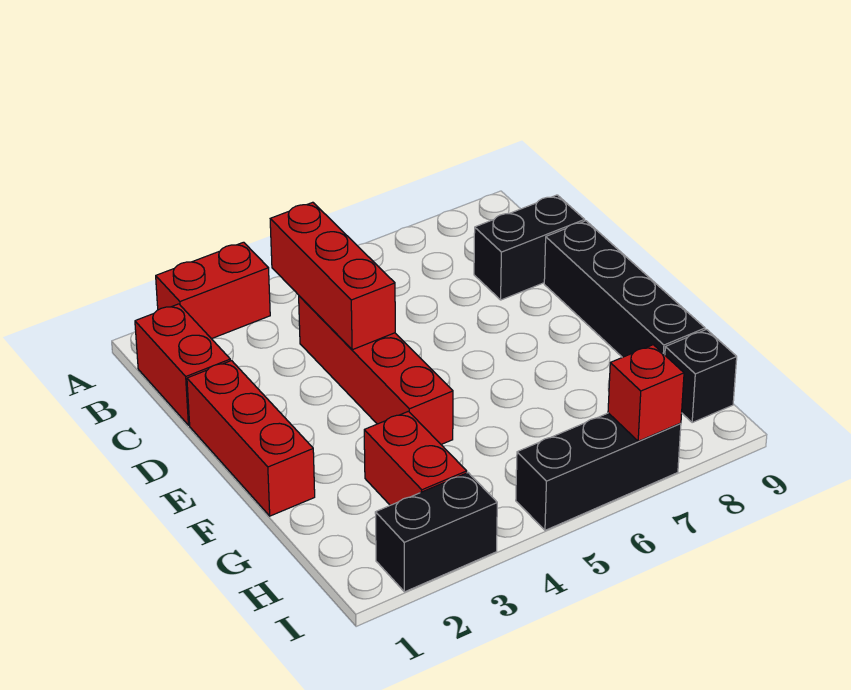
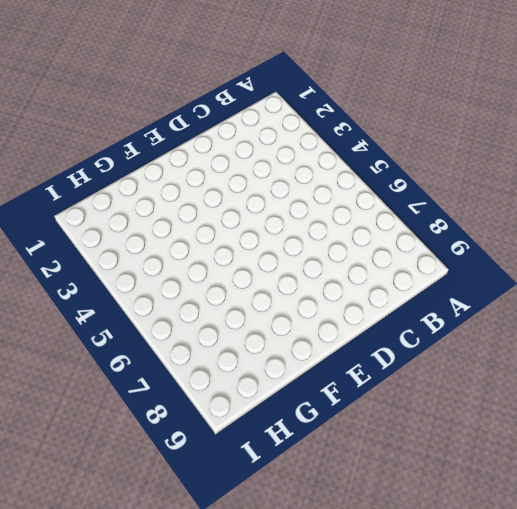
none -> red brick A2:A3 level 1
none -> red brick B1:C1 level 1
none -> red brick C4:F4 level 1

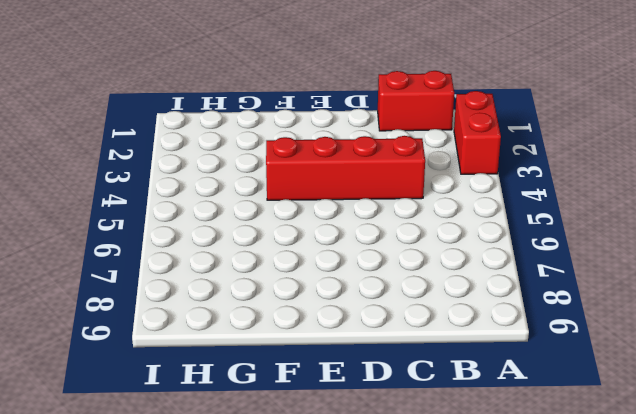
none -> black brick C8:C9 level 1
none -> red brick D1:F1 level 1
none -> black brick D9:G9 level 1

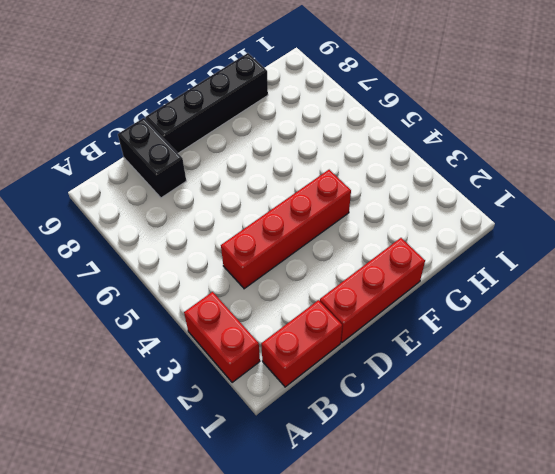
none -> red brick G3:H3 level 1
none -> black brick H9 level 1
none -> black brick I2:I3 level 1

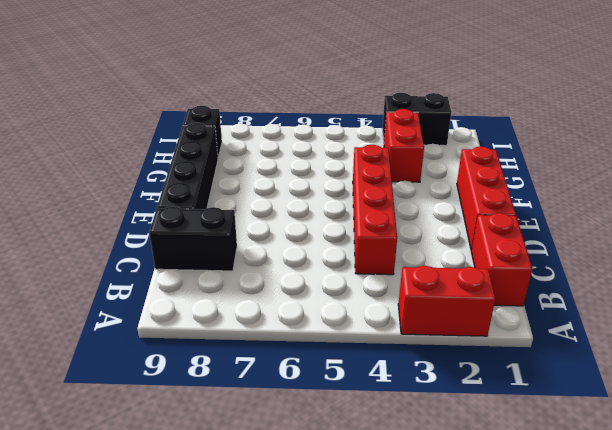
none -> black brick I5:I7 level 1
none -> red brick B4:D4 level 2
none -> red brick I7 level 2

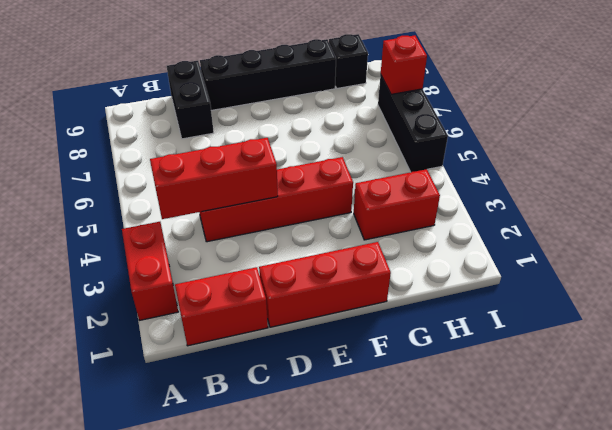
none -> black brick I2:I3 level 1

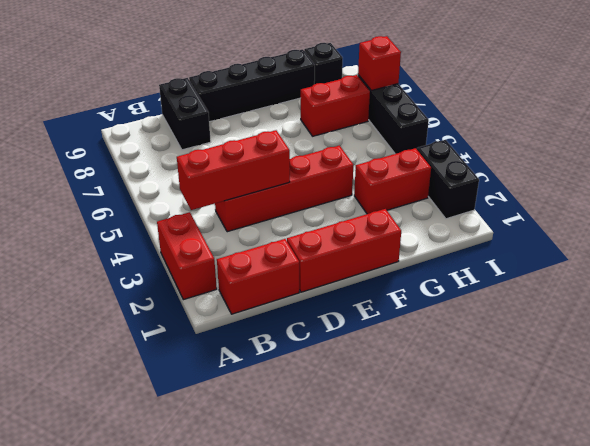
red brick G7:H7 level 1 -> none

